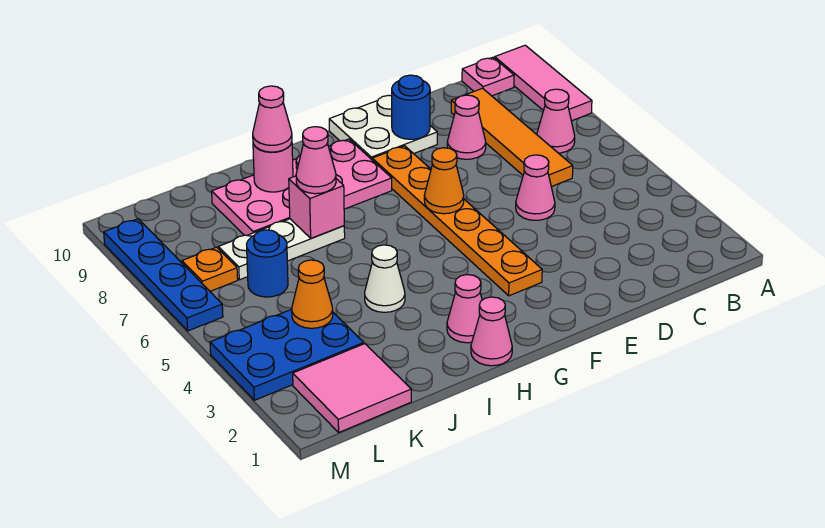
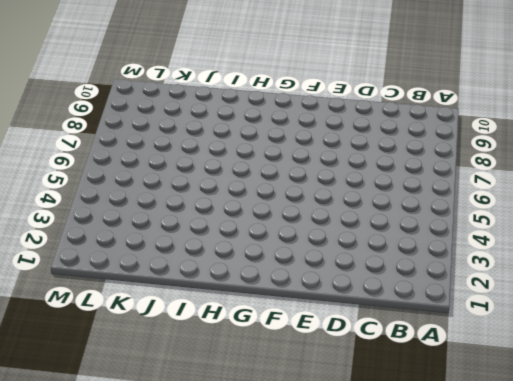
none -> pink tile A8:A10 level 1
none -> pink cone B7 level 1
none -> pink plate B10 level 1

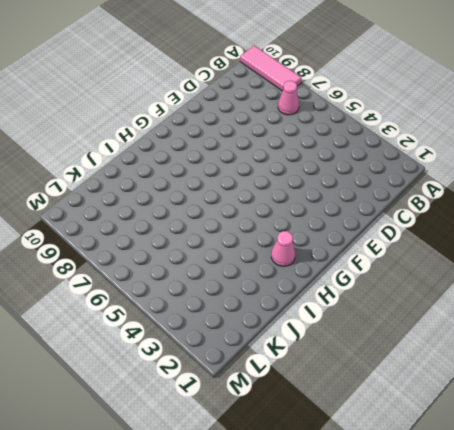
none -> pink plate B10 level 1
none -> orange tile C6:C9 level 1
none -> pink cone D5 level 1

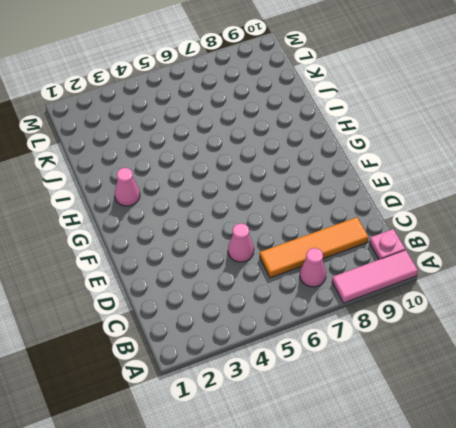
none -> pink cone D8 level 1
none -> white plate E9:F10 level 1
none -> orange plate F3:F8 level 1

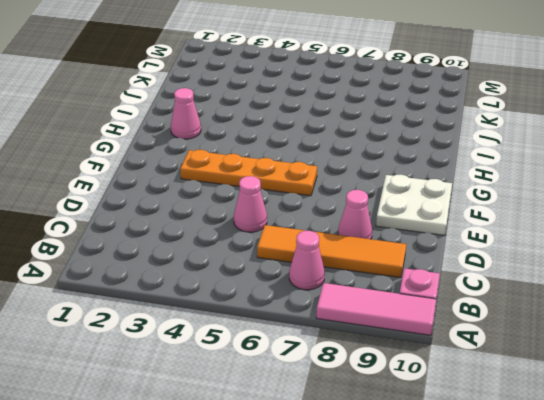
orange plate F3:F6 level 1 -> orange plate F3:F8 level 1
none -> pink plate G8:J9 level 1
none -> pink cone H1 level 1
none -> white cone I4 level 1

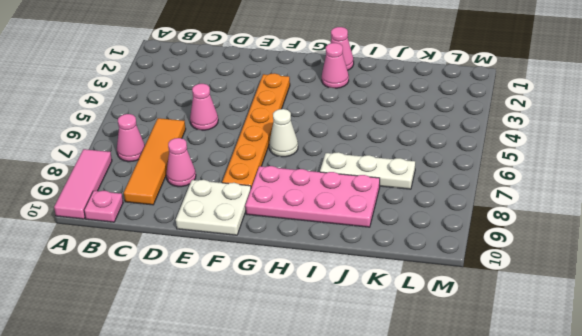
white cone G6 level 1 -> white cone I4 level 1
none -> pink tile K1:L2 level 1
none -> blue plate K3:M4 level 1
none -> blue round brick K6 level 1

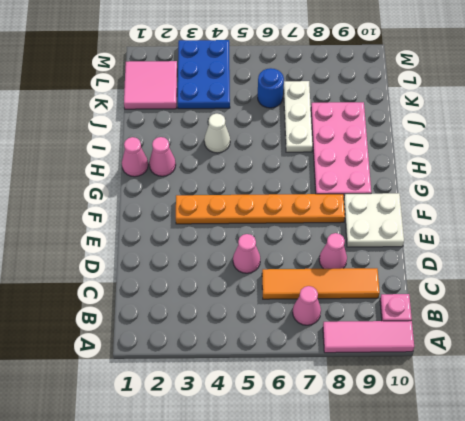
none -> orange plate L7 level 1
none -> blue plate M6:M9 level 1
none -> blue round brick E9 level 2

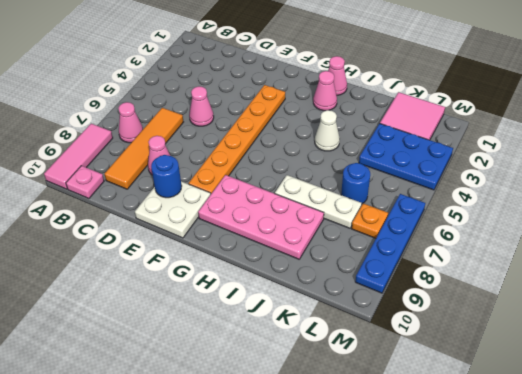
none -> orange cone F6 level 2
none -> pink brick I7 level 2
none -> pink round brick I9 level 2

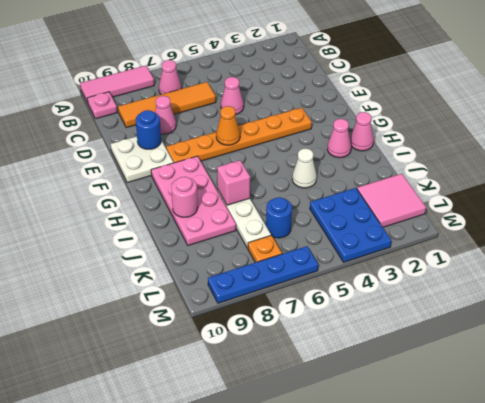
none -> orange cone K4 level 2
none -> pink cone I7 level 3
none -> pink cone I9 level 3

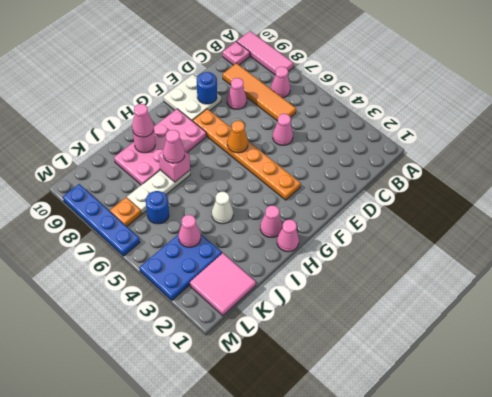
pink cone K4 level 2 -> orange cone K4 level 2

